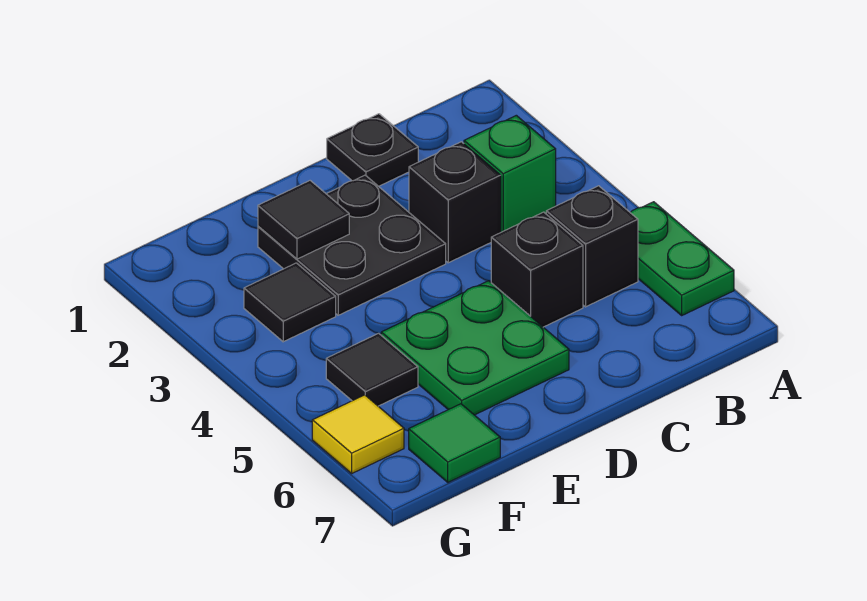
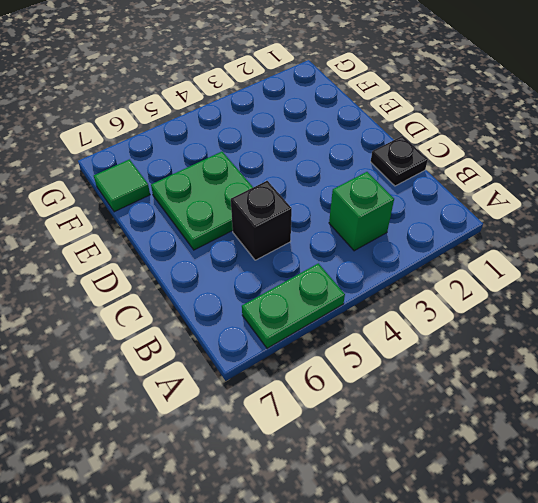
none -> black brick B5 level 1
none -> black brick C3 level 1
none -> black plate D2:E3 level 1

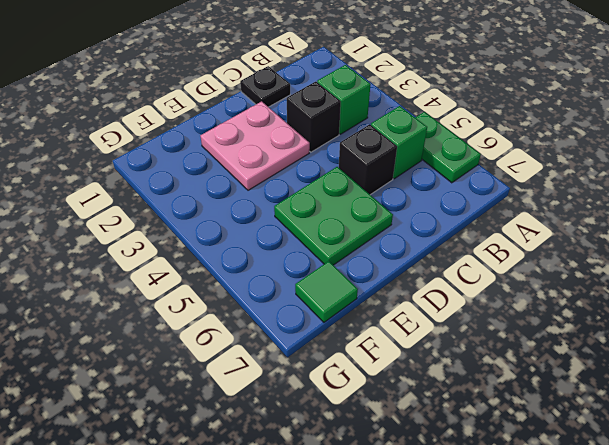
green brick B5 level 1 -> black brick B5 level 1
pink plate D2:E3 level 1 -> black plate D2:E3 level 1
none -> black tile F3 level 1
none -> black tile F5 level 1
none -> yellow tile G6 level 1

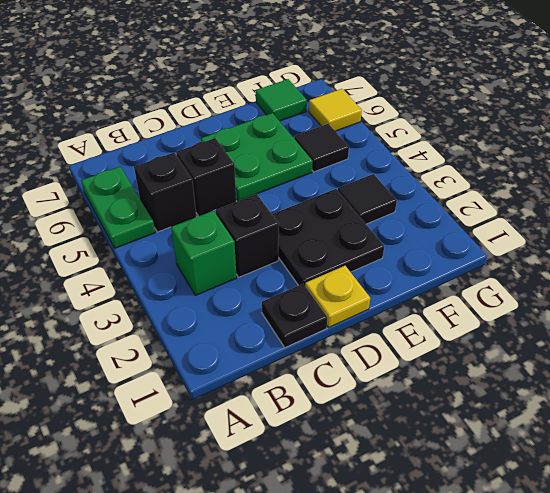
yellow plate D1 level 1 -> none
none -> black tile E2 level 2

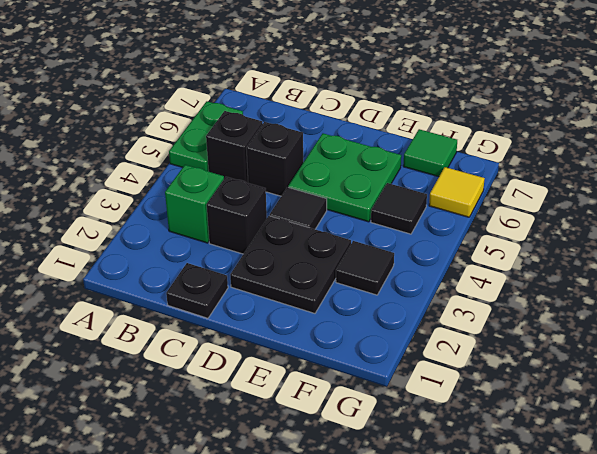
black tile D4 level 1 -> black tile E2 level 2

